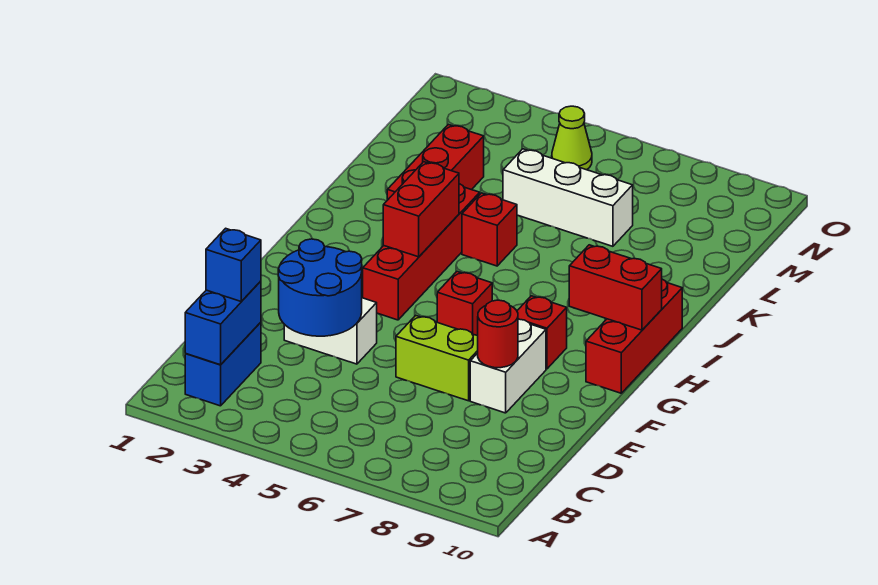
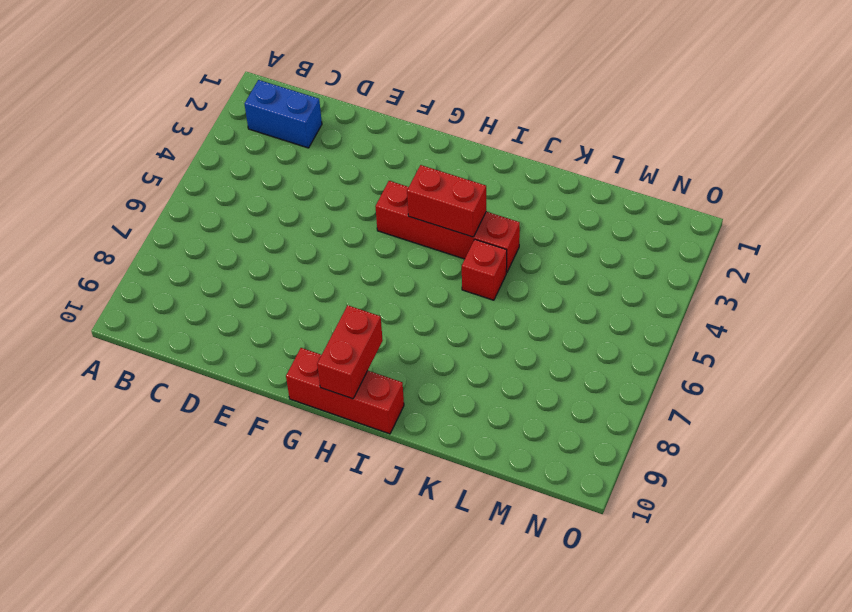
none -> white brick E3:E4 level 1
none -> lime brick E6:E7 level 1
none -> white brick E8:F8 level 1

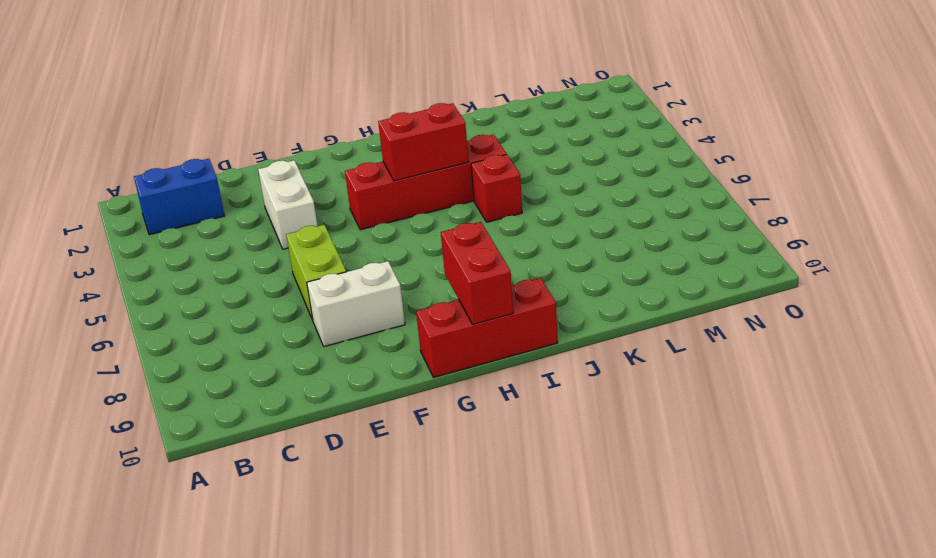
none -> red brick G6 level 1
none -> red brick G8 level 1
none -> red brick J3:L3 level 1

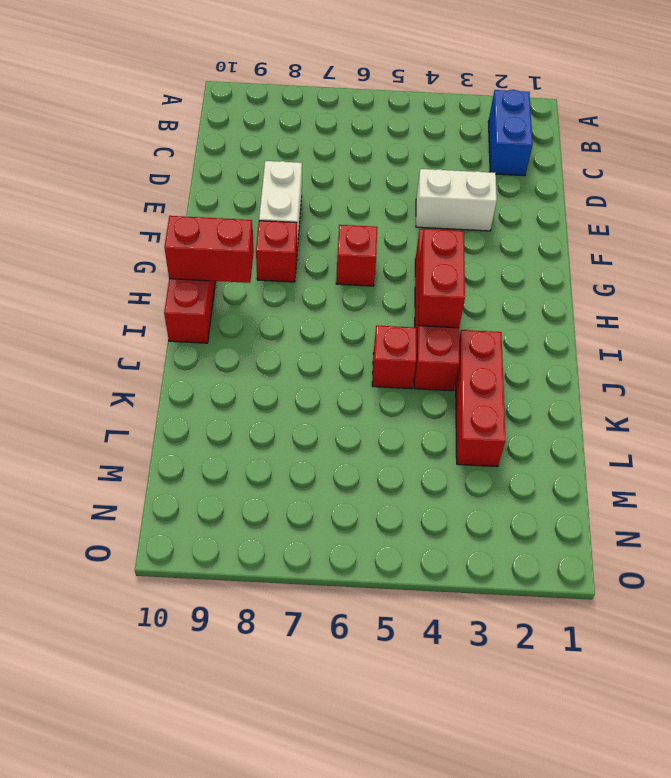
none -> lime brick E6:E7 level 1
none -> white brick L5:L7 level 1
none -> lime cone N5 level 1

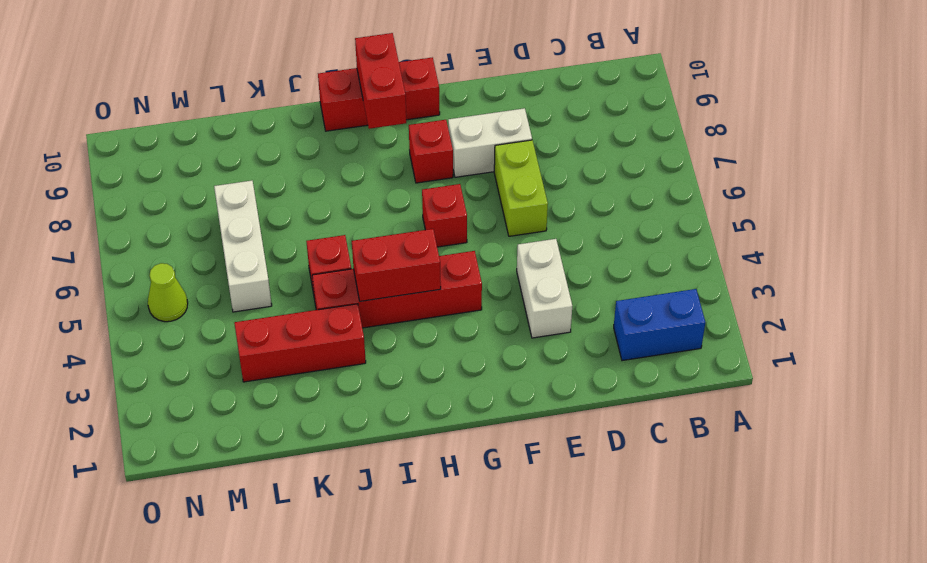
none -> blue brick B2:C2 level 2
none -> blue round brick D3:E4 level 2
none -> red round brick E8 level 2

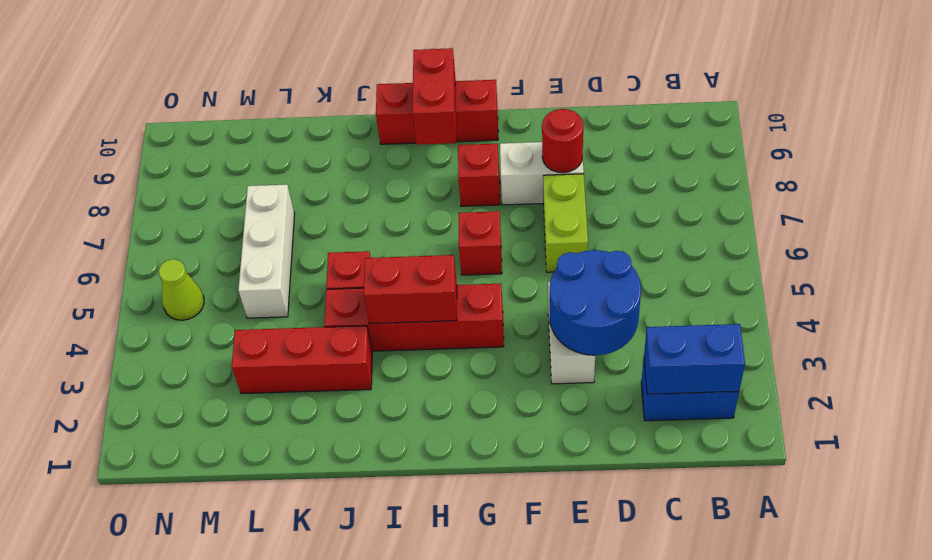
none -> blue brick C2 level 3

